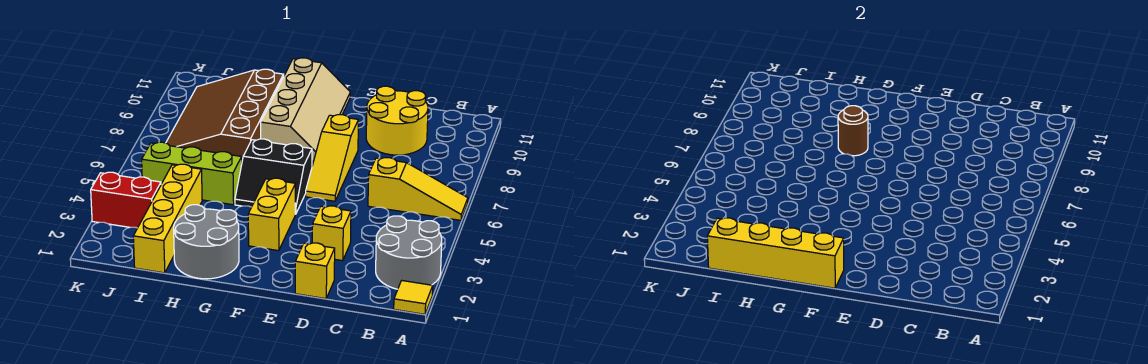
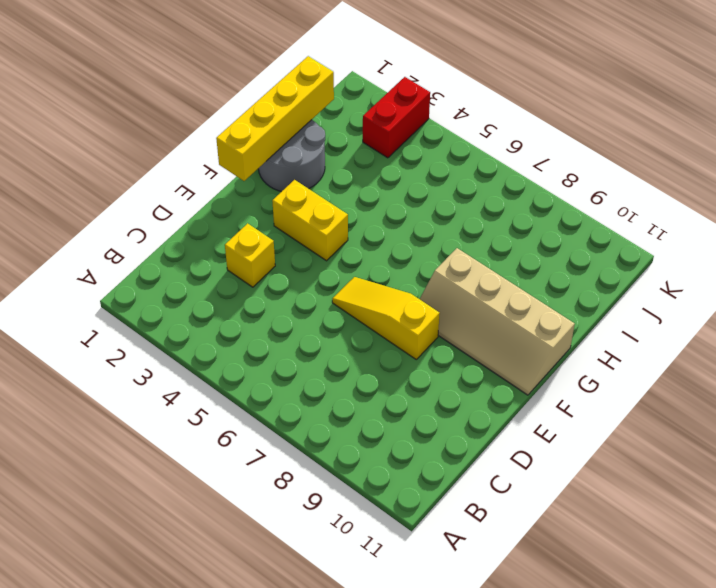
none -> yellow tile A1 level 1
none -> grey round brick A2:B3 level 1
none -> yellow slope A6:C6 level 1 top C

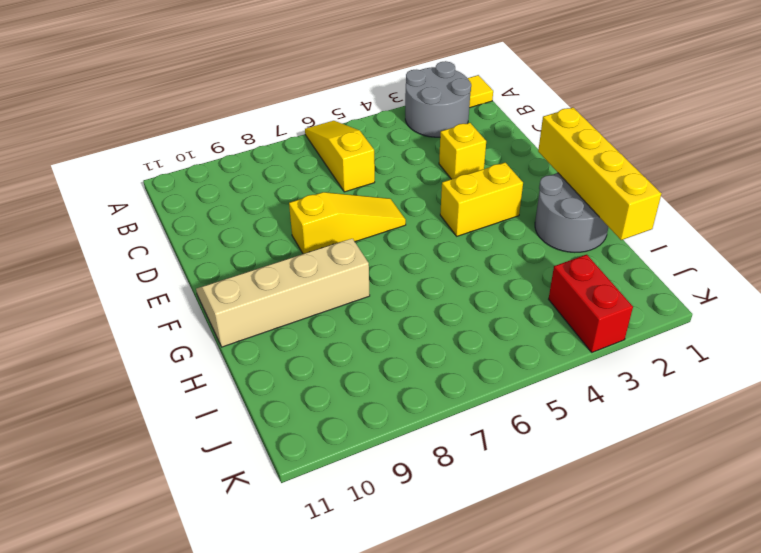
none -> yellow round brick C9:D10 level 1
none -> yellow brick D1 level 1
none -> black slope F5:G6 level 1 top 6

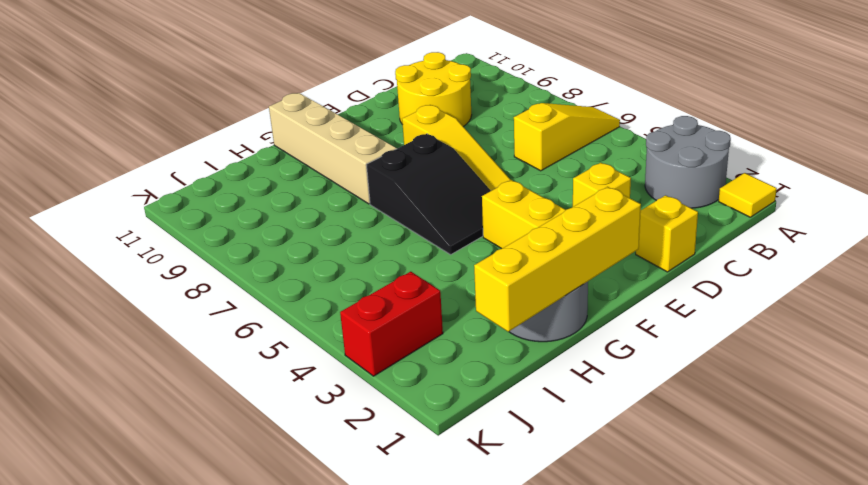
black slope F5:G7 level 1 top 7 -> black slope F5:G6 level 1 top 6
none -> lime brick H5:J5 level 1
none -> brown slope H7:J10 level 1 top H
none -> yellow brick I1:I4 level 1

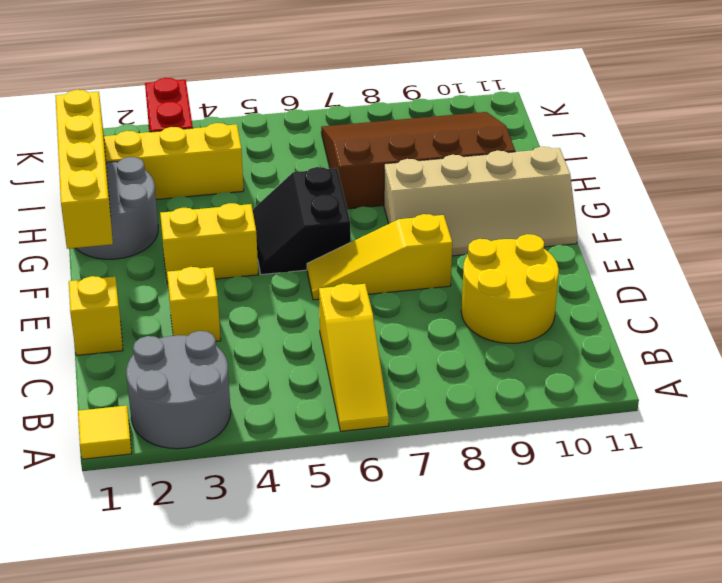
none -> lime brick H5:J5 level 1
none -> brown round brick G8 level 2

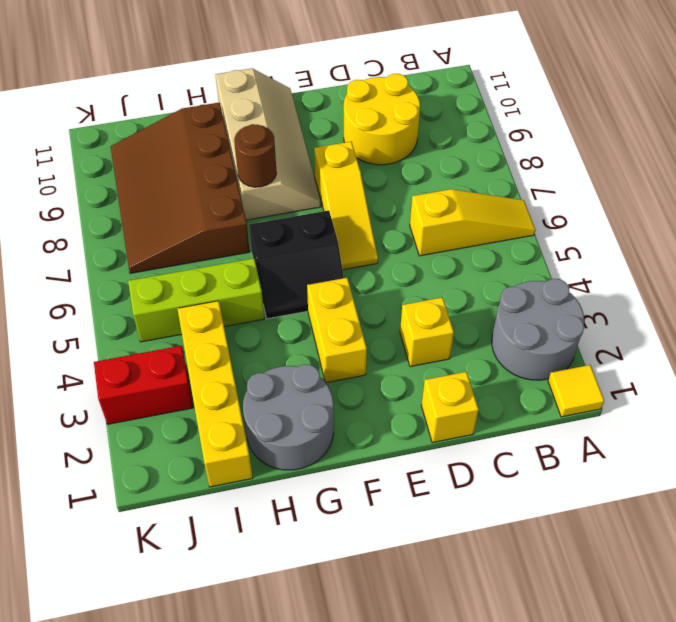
none -> yellow brick F1:I1 level 2

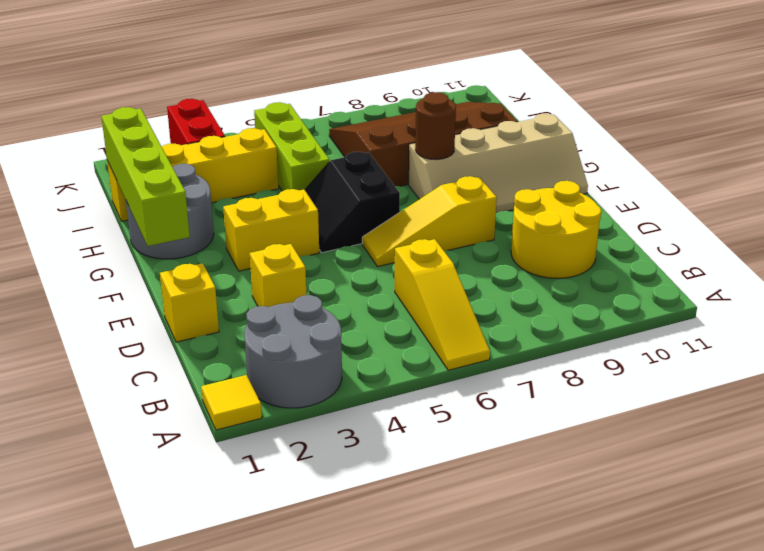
lime brick F1:I1 level 2 -> yellow brick F1:I1 level 2

